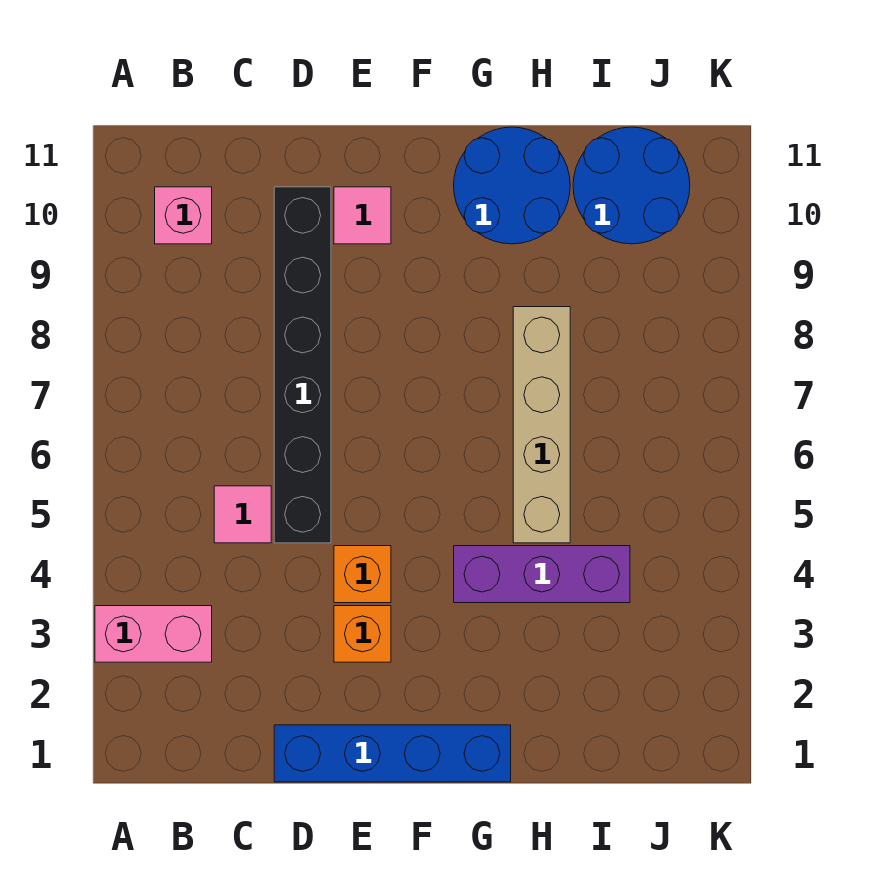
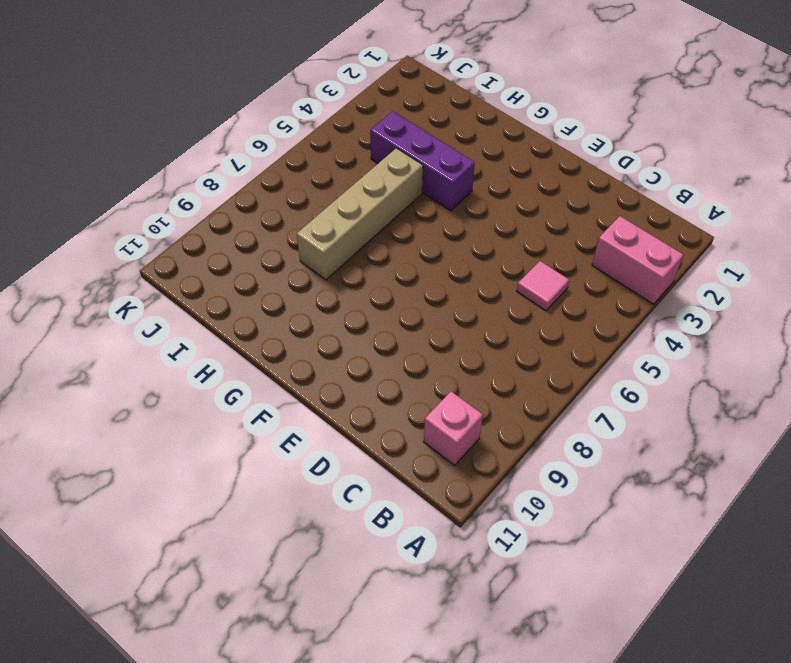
none -> blue brick D1:G1 level 1
none -> black brick D5:D10 level 1
none -> orange brick E3 level 1

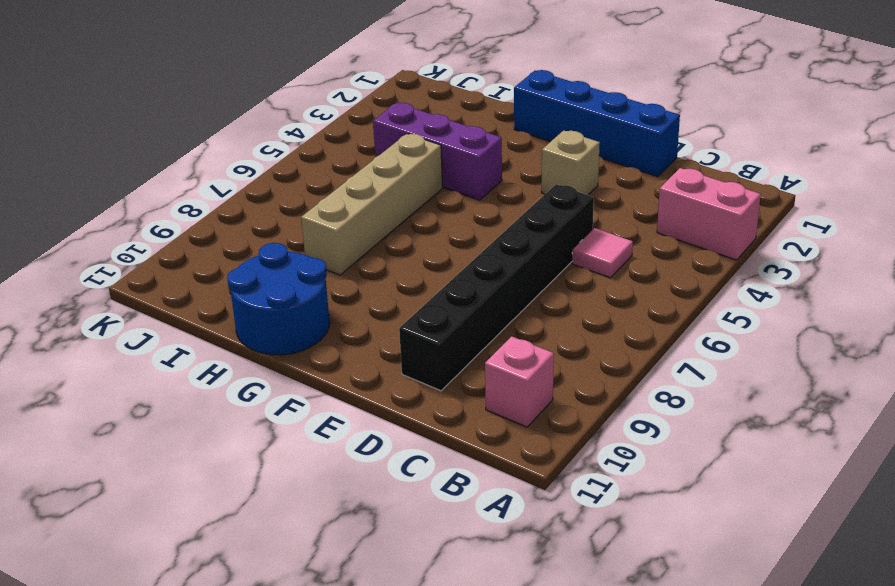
tan brick E3 level 1 -> orange brick E3 level 1
none -> orange brick E4 level 1
none -> pink tile E10 level 1
none -> blue round brick I10:J11 level 1

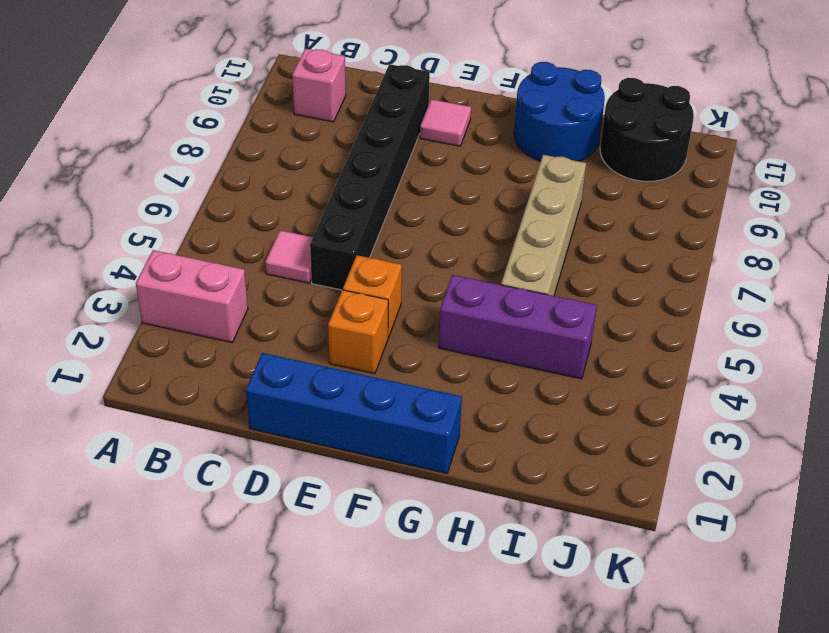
black round brick I10:J11 level 1 -> blue round brick I10:J11 level 1

